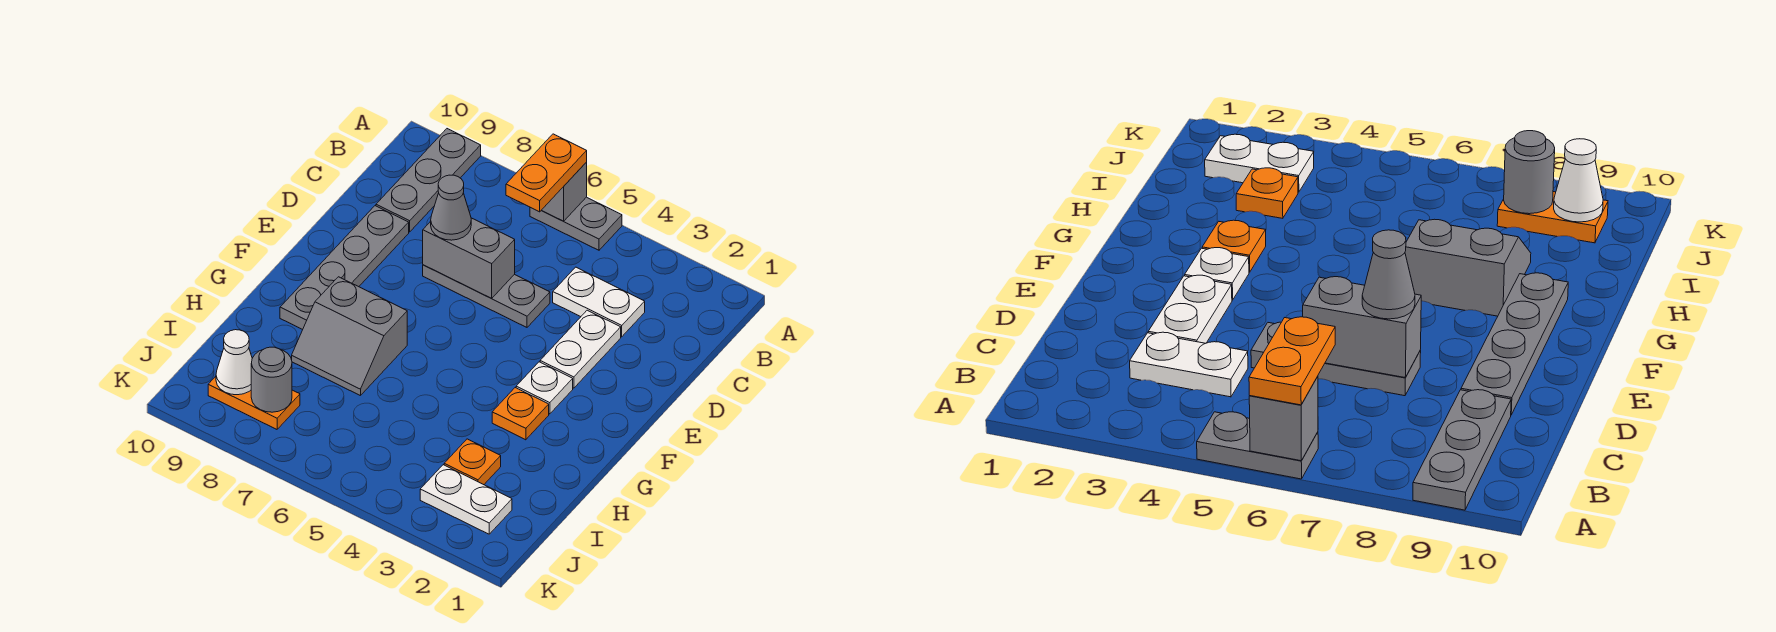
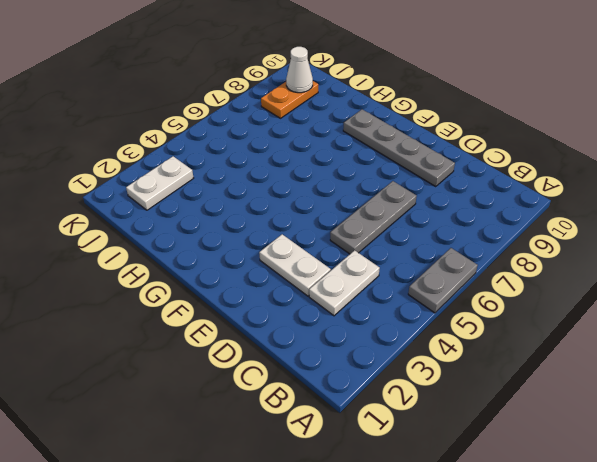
none -> grey plate A9:C9 level 1
none -> white plate F3 level 1
none -> orange plate G3 level 1

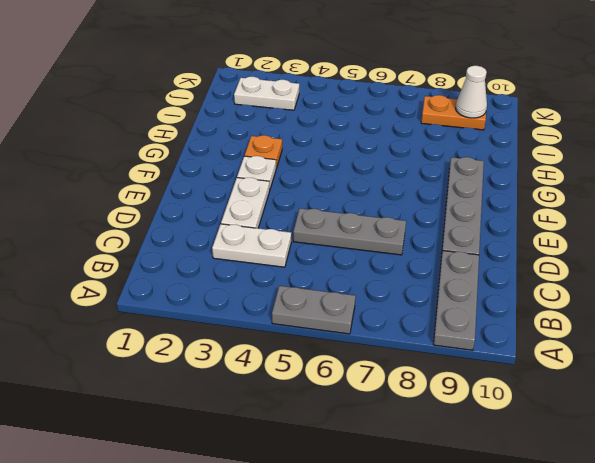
none -> grey slope G7:H8 level 1 top G
none -> orange plate I3 level 1
none -> grey brick A6 level 2

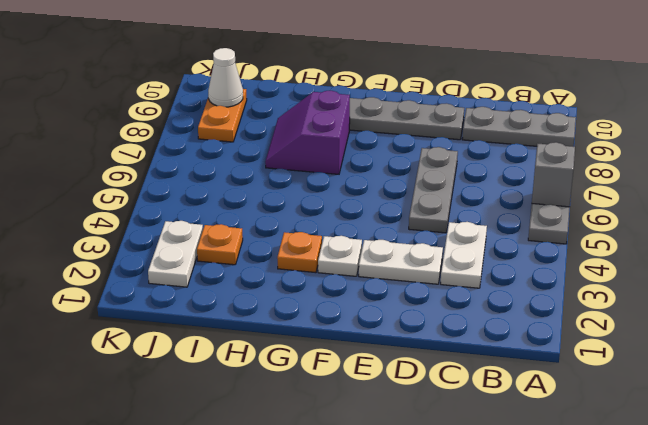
purple slope G7:H8 level 1 top G -> grey slope G7:H8 level 1 top G
none -> grey brick D6:D7 level 2
none -> grey round brick J8 level 2
none -> orange plate A6:B6 level 3

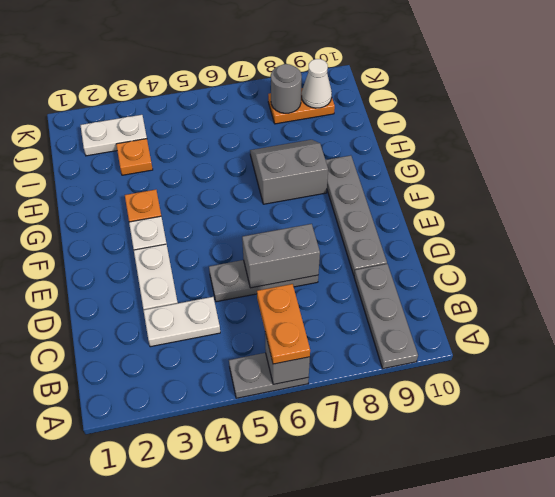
none -> grey cone D7 level 3

